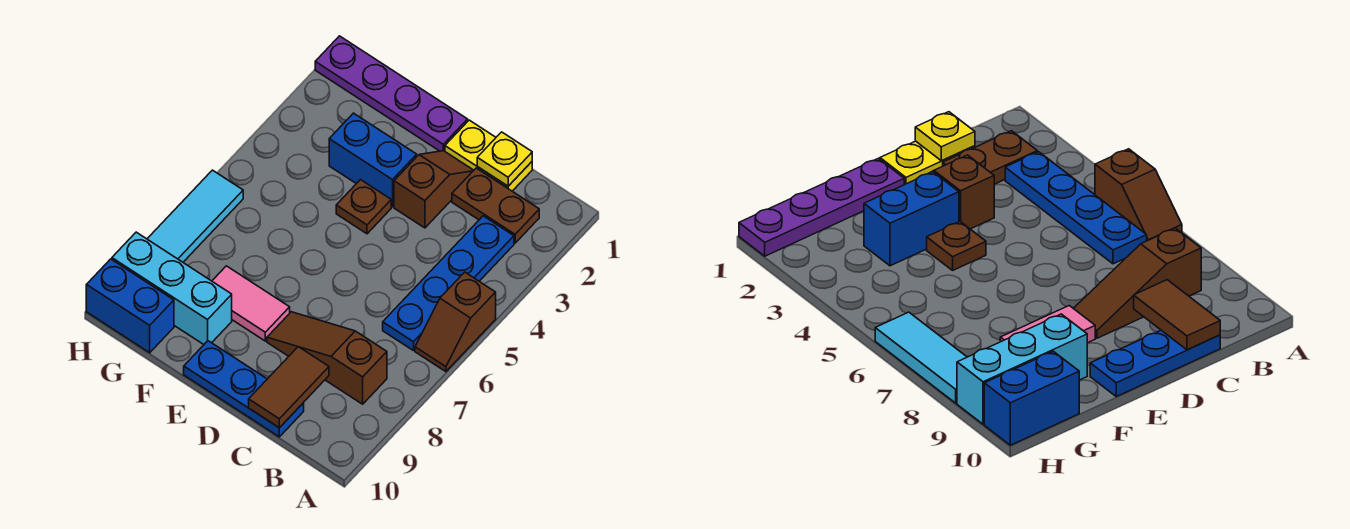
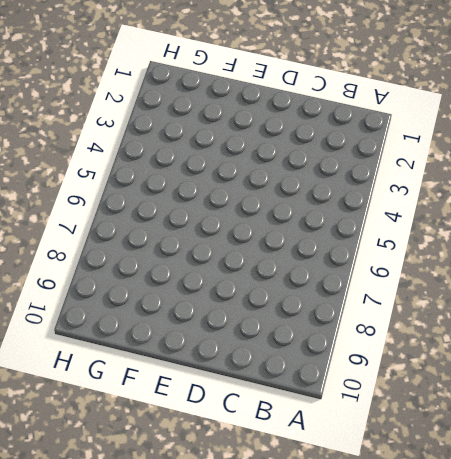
none -> brown slope A5:A6 level 1 top 5
none -> brown plate B2:C2 level 1
none -> blue plate B3:B6 level 1

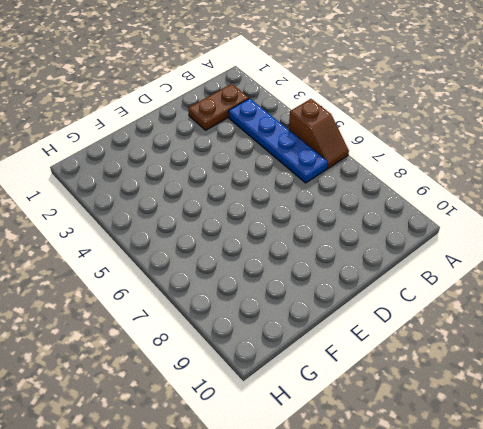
none -> brown slope B8:D8 level 1 top B
none -> yellow plate C1:D1 level 1
none -> blue plate C10:E10 level 1

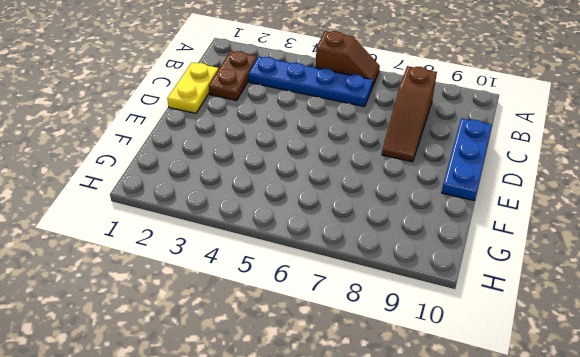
none -> brown slope D2:D3 level 1 top 3
none -> purple plate E1:H1 level 1
none -> blue brick E3:F3 level 1

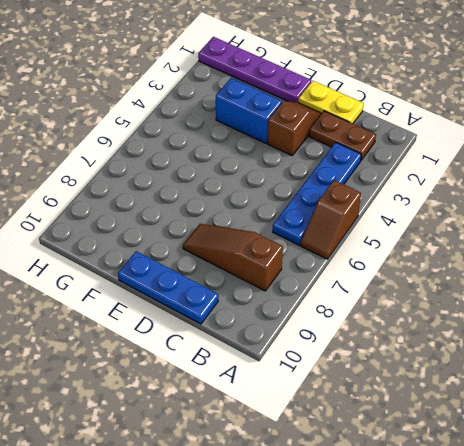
none -> brown plate E4 level 1
none -> pink tile E8:F8 level 1
none -> cyan brick F9:H9 level 1

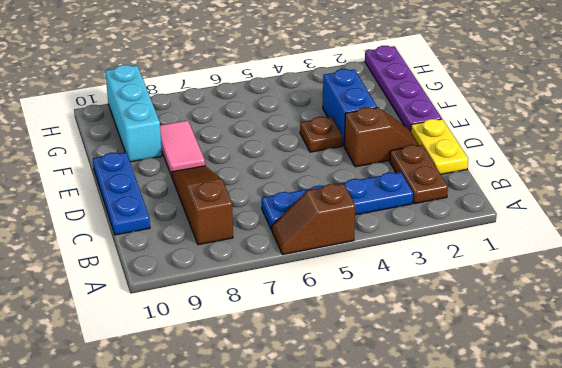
none -> blue brick G10:H10 level 1
none -> cyan tile H6:H8 level 1
none -> yellow plate C1 level 2

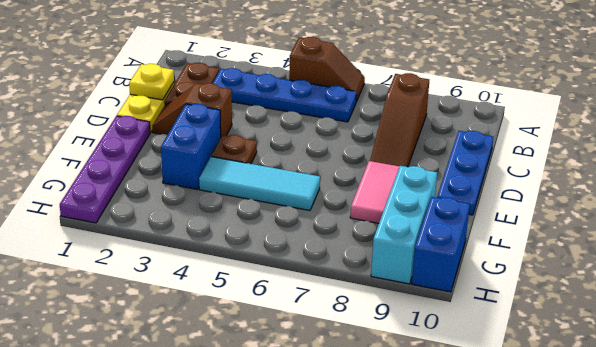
cyan tile F4:F6 level 1 -> cyan tile H6:H8 level 1
none -> brown tile C9:C10 level 2

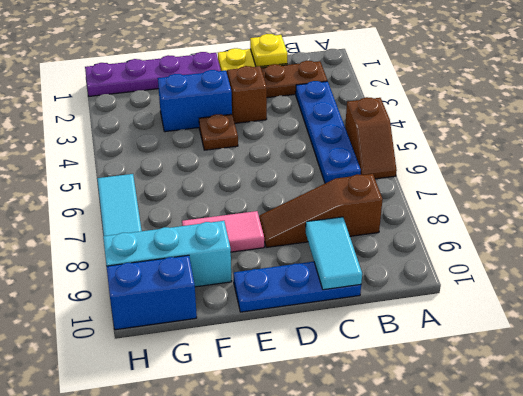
cyan tile C9:C10 level 2 -> brown tile C9:C10 level 2

